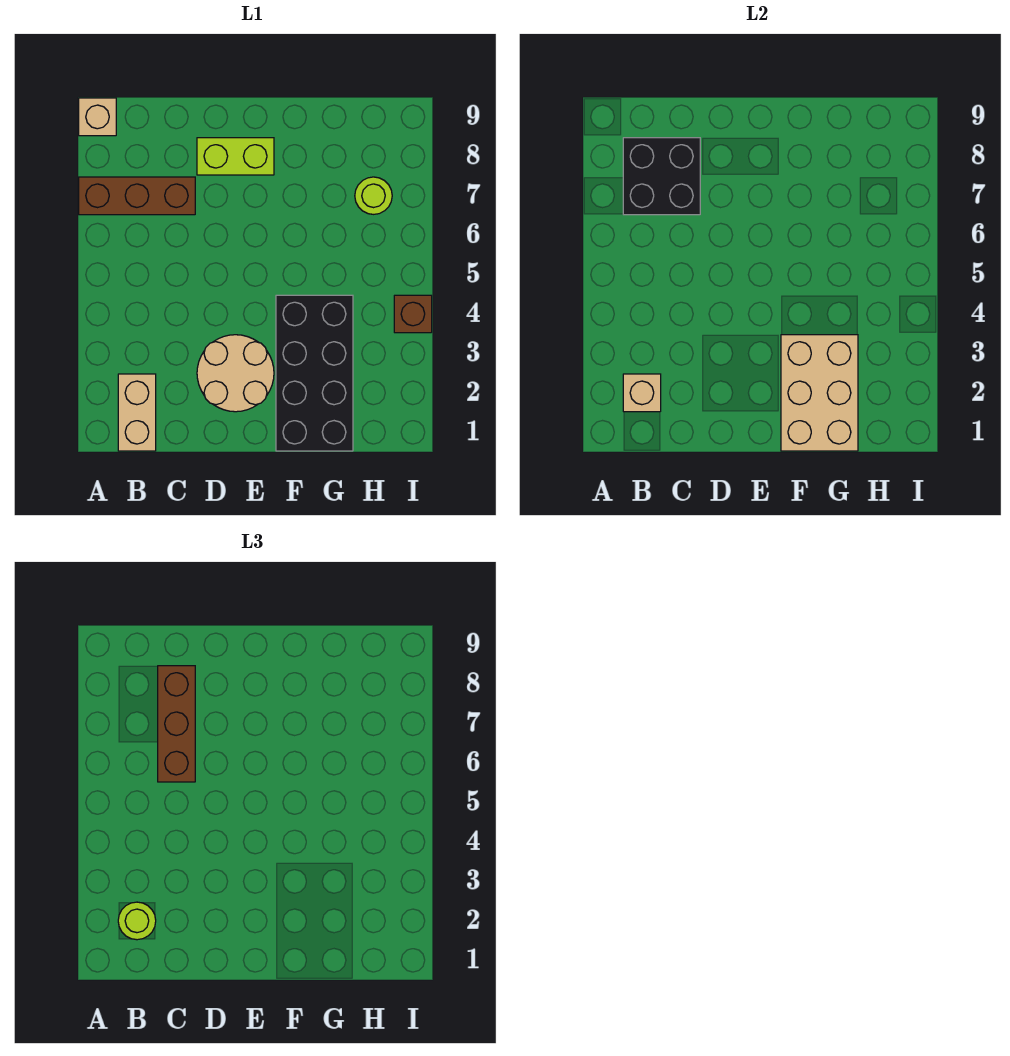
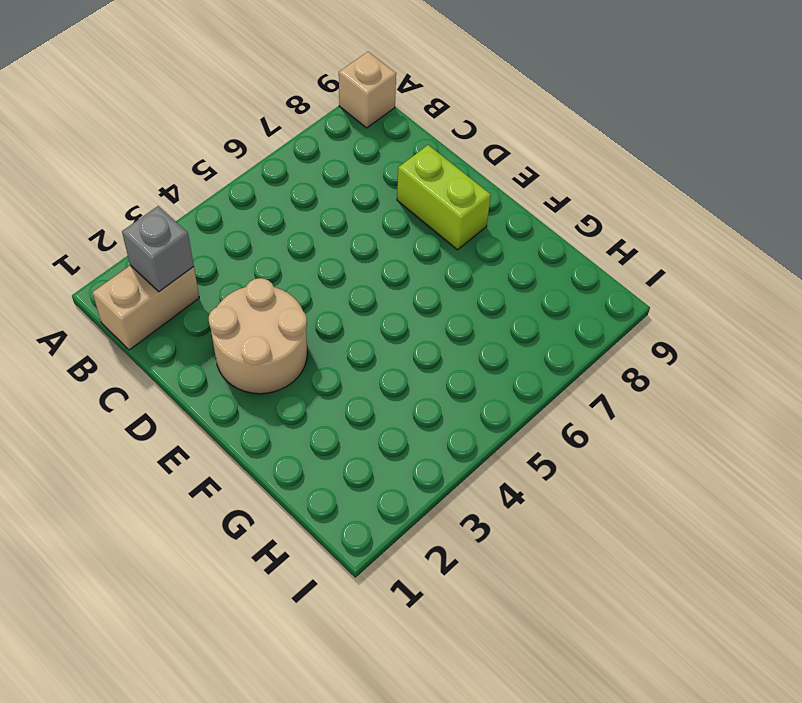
grey brick B2 level 2 -> tan brick B2 level 2
none -> brown brick A7:C7 level 1
none -> black brick F1:G4 level 1
none -> lime round brick H7 level 1

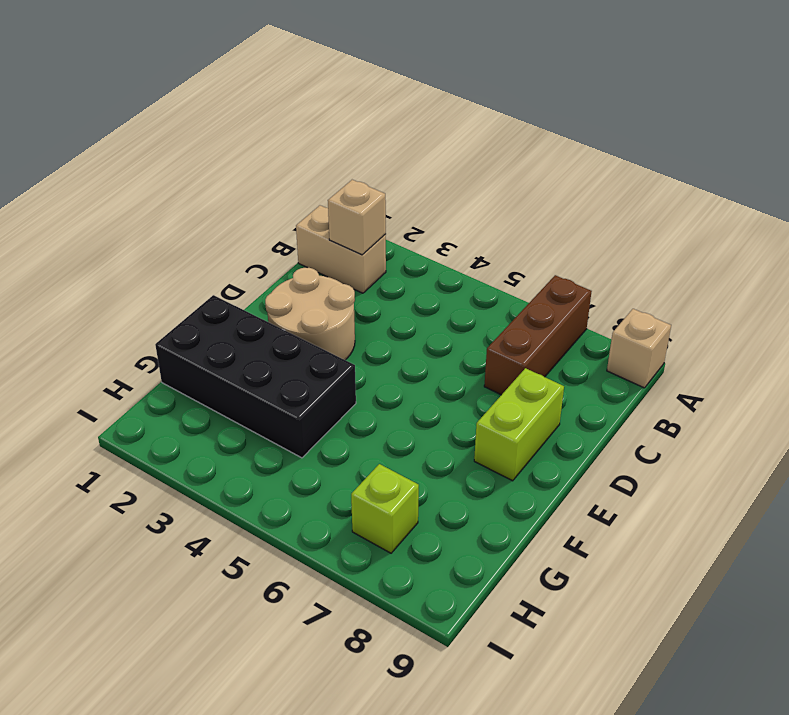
lime brick H7 level 1 -> lime round brick H7 level 1
none -> brown brick I4 level 1
none -> black brick B7:C8 level 2
none -> tan brick F1:G3 level 2

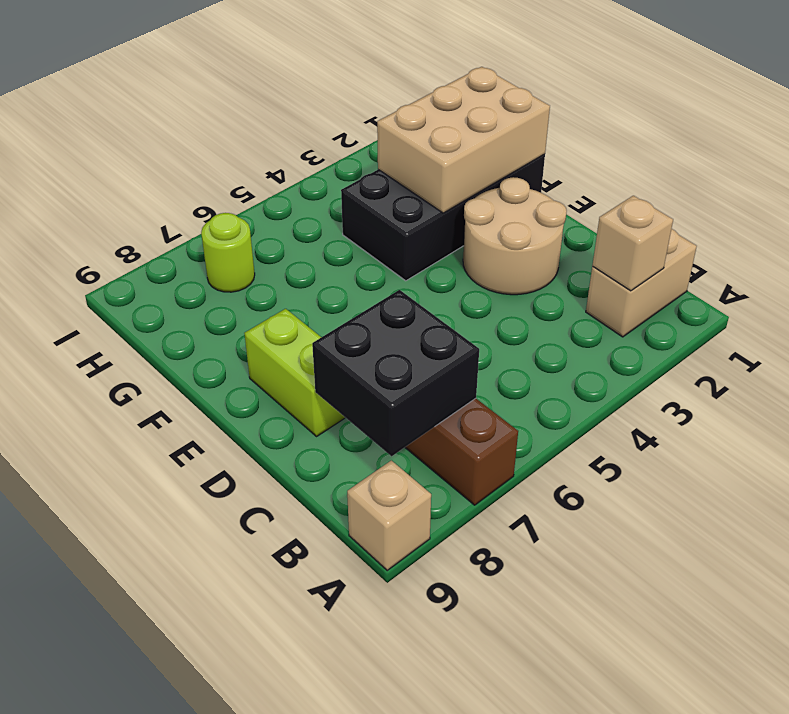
none -> brown brick I4 level 1
none -> lime round brick B2 level 3
none -> brown brick C6:C8 level 3

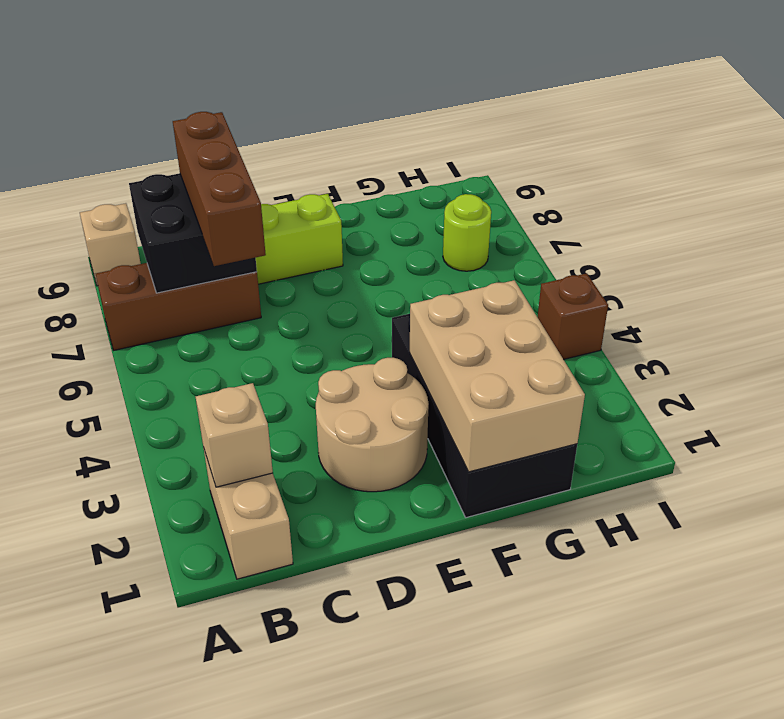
none -> lime round brick B2 level 3

